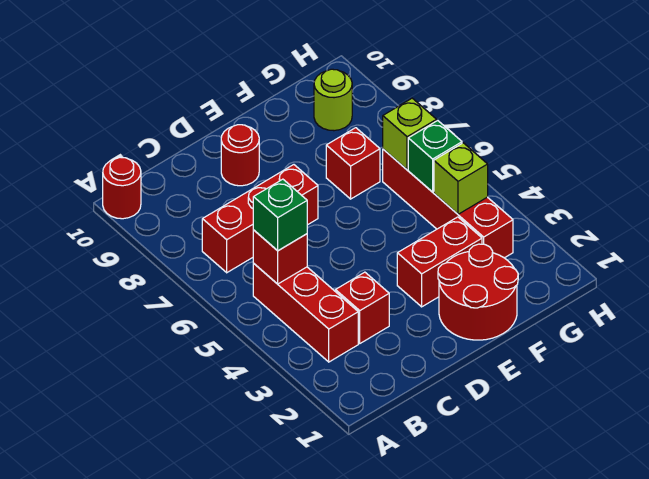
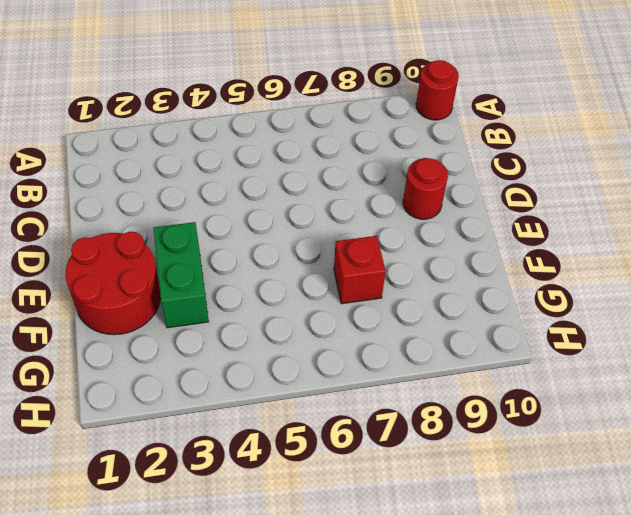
green brick E3:F3 level 1 -> red brick E3:F3 level 1
none -> red brick B3:B5 level 1
none -> red brick B7:D7 level 1
none -> red brick C3 level 1

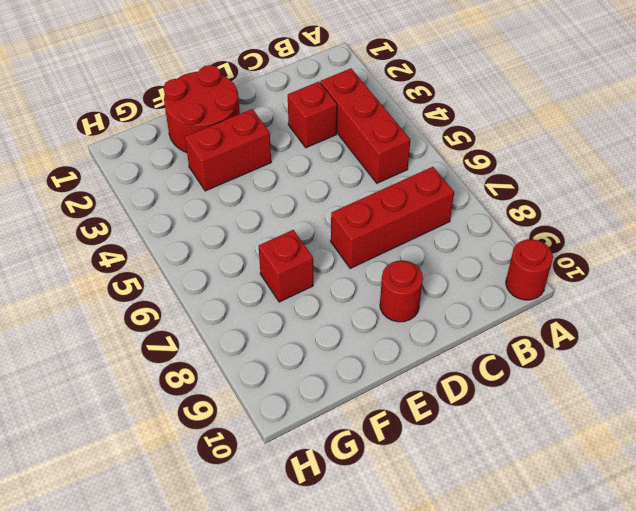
none -> red brick G3:G6 level 1
none -> lime round brick G9 level 1
none -> red brick B5 level 2

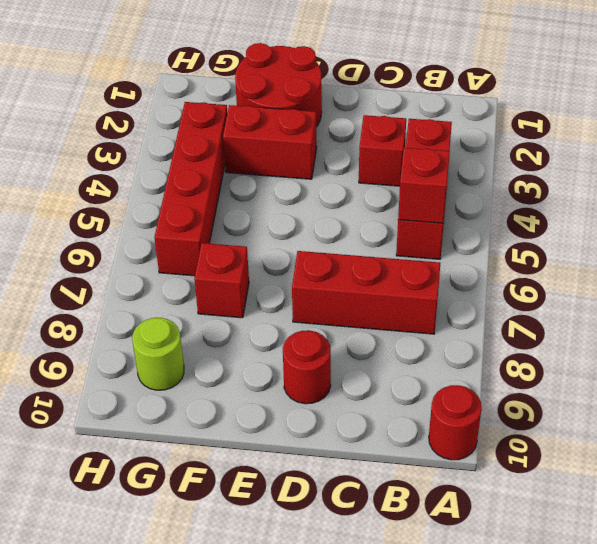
none -> lime brick G4 level 2
none -> green brick G5 level 2
none -> lime brick G6 level 2

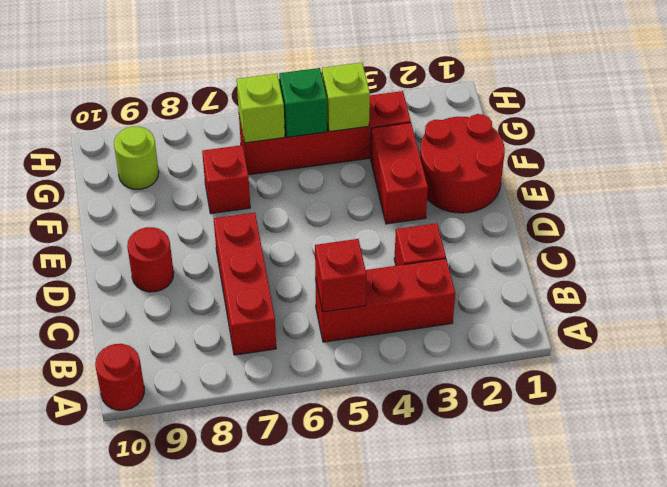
none -> green brick B5 level 3

